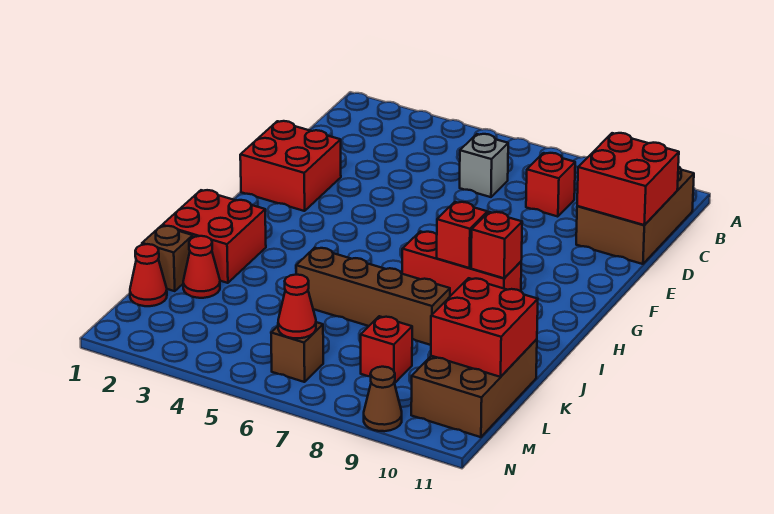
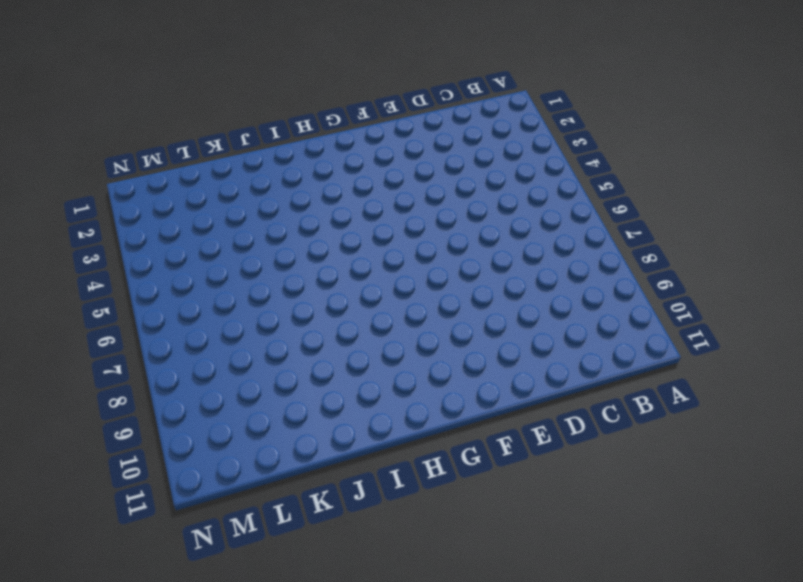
none -> brown brick B10:D11 level 1
none -> grey brick C6 level 1
none -> red brick C8 level 1

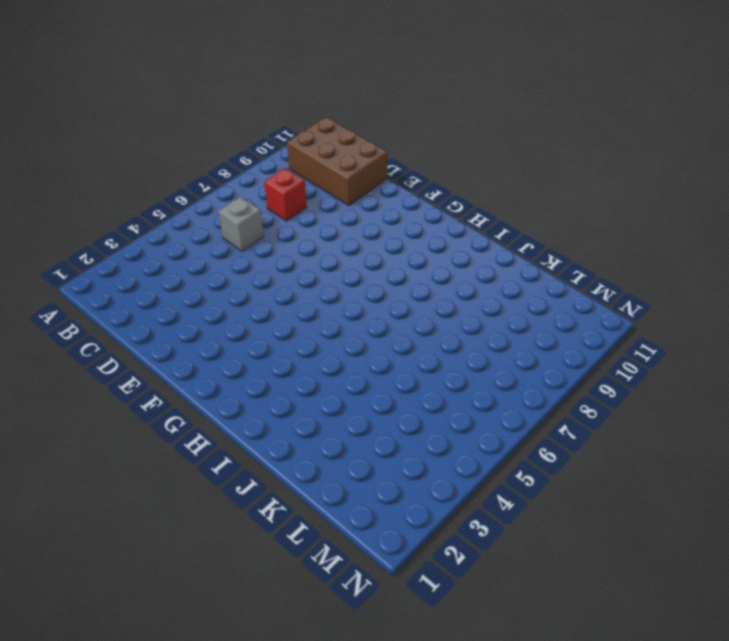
none -> red brick E1:F2 level 1
none -> red brick H7:H9 level 1
none -> red brick I1:J2 level 1

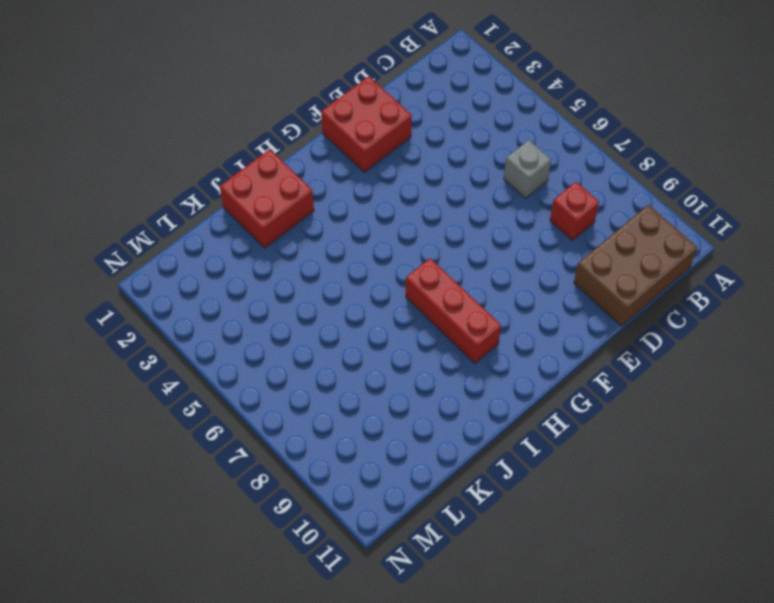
none -> brown brick J5:J8 level 1
none -> brown brick K1 level 1
none -> red cone K2 level 1

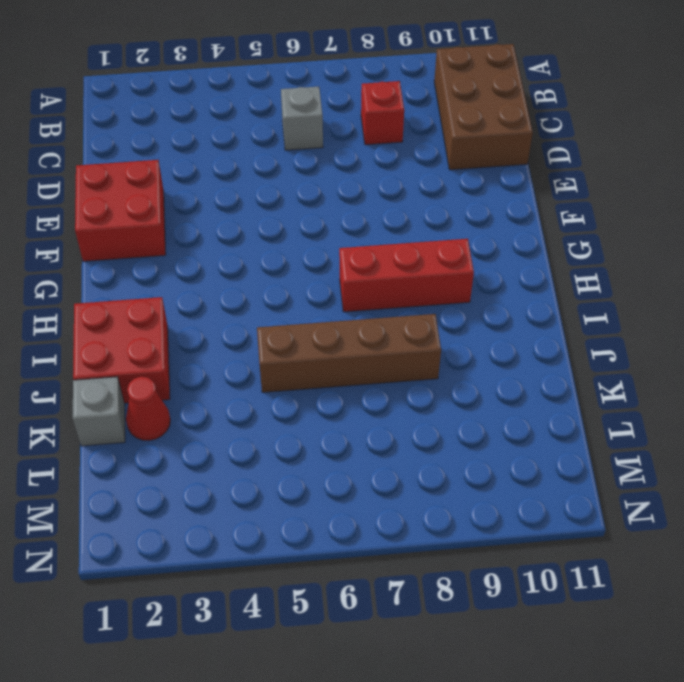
grey brick K1 level 1 -> brown brick K1 level 1
none -> brown brick K10:M11 level 1
none -> red cone L1 level 1
none -> red brick L8 level 1

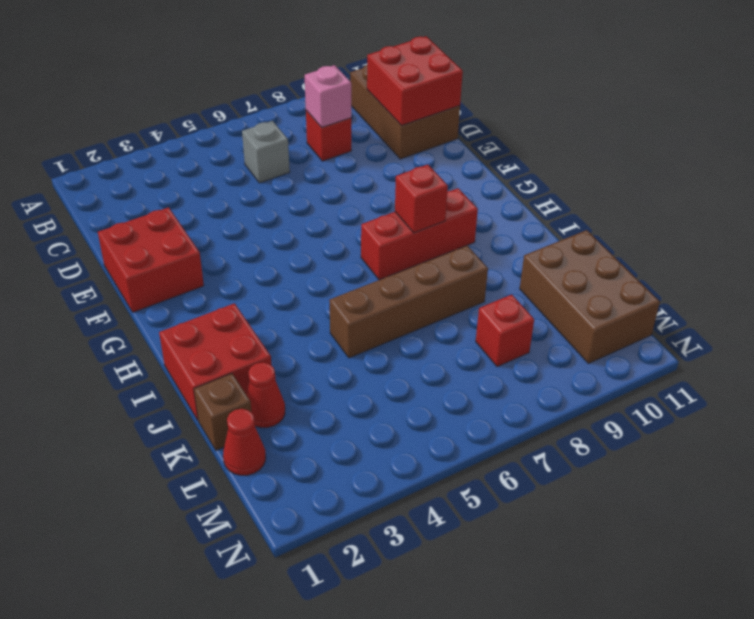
pink brick C8 level 2 -> none
none -> brown brick M6 level 1
none -> brown cone N9 level 1
none -> red brick H9 level 2

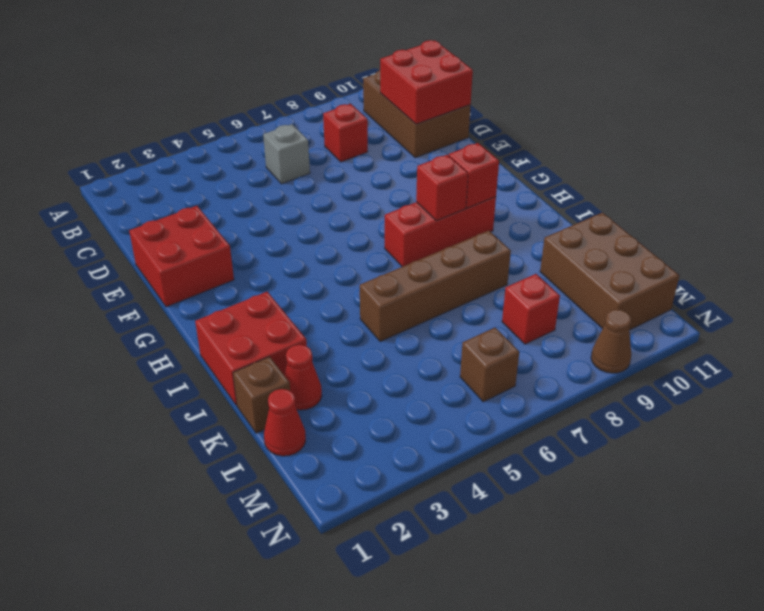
none -> red brick K10:L11 level 2
none -> red cone M6 level 2

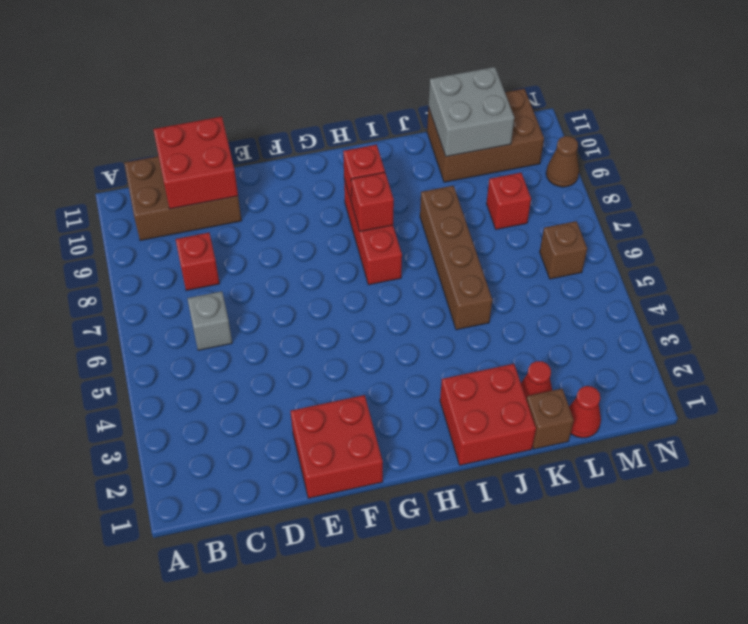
grey brick K10:L11 level 2 -> red brick K10:L11 level 2
none -> red cone M6 level 2

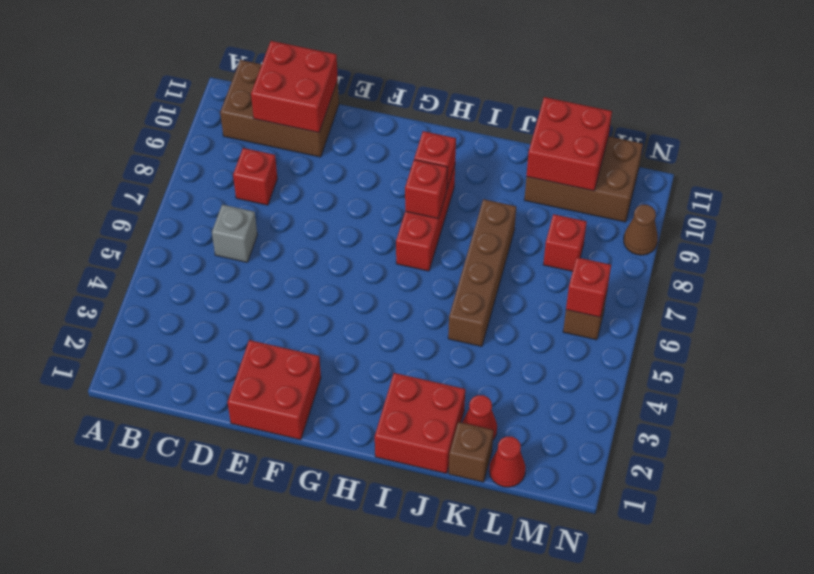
red brick M6 level 2 -> red cone M6 level 2

